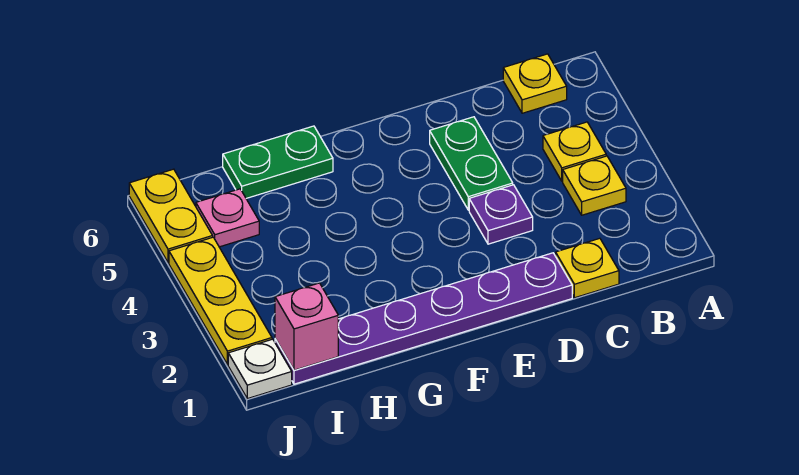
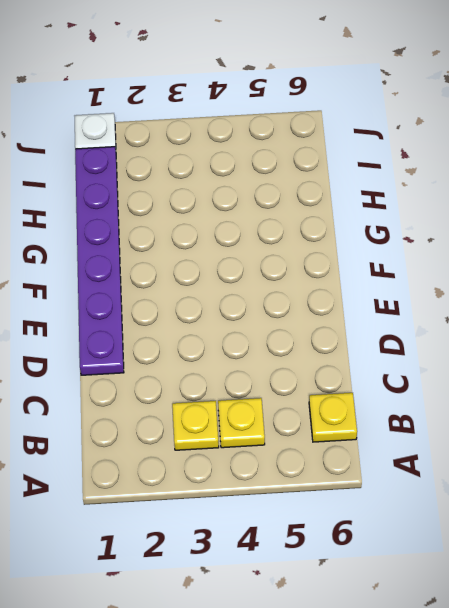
none -> yellow plate C1 level 1
none -> purple plate D3 level 1
none -> green plate D4:D5 level 1

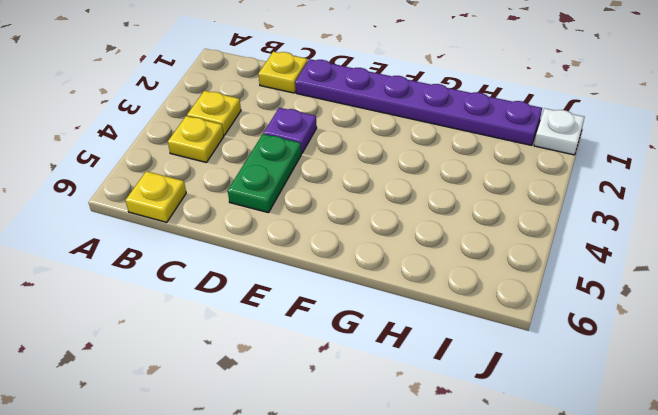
none -> green plate G6:H6 level 1
none -> pink plate I5 level 1
none -> yellow plate J2:J4 level 1

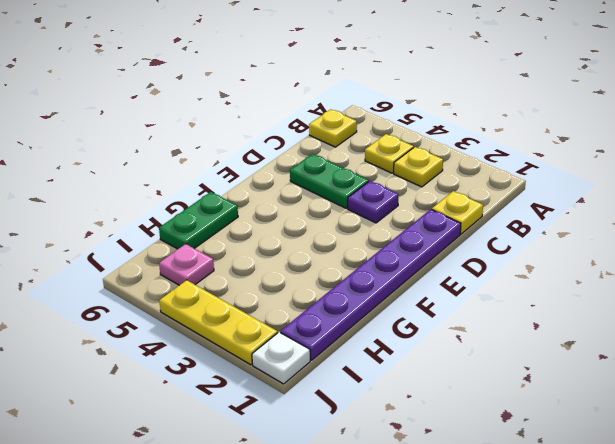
none -> yellow plate J5:J6 level 1
none -> pink brick I1 level 2

